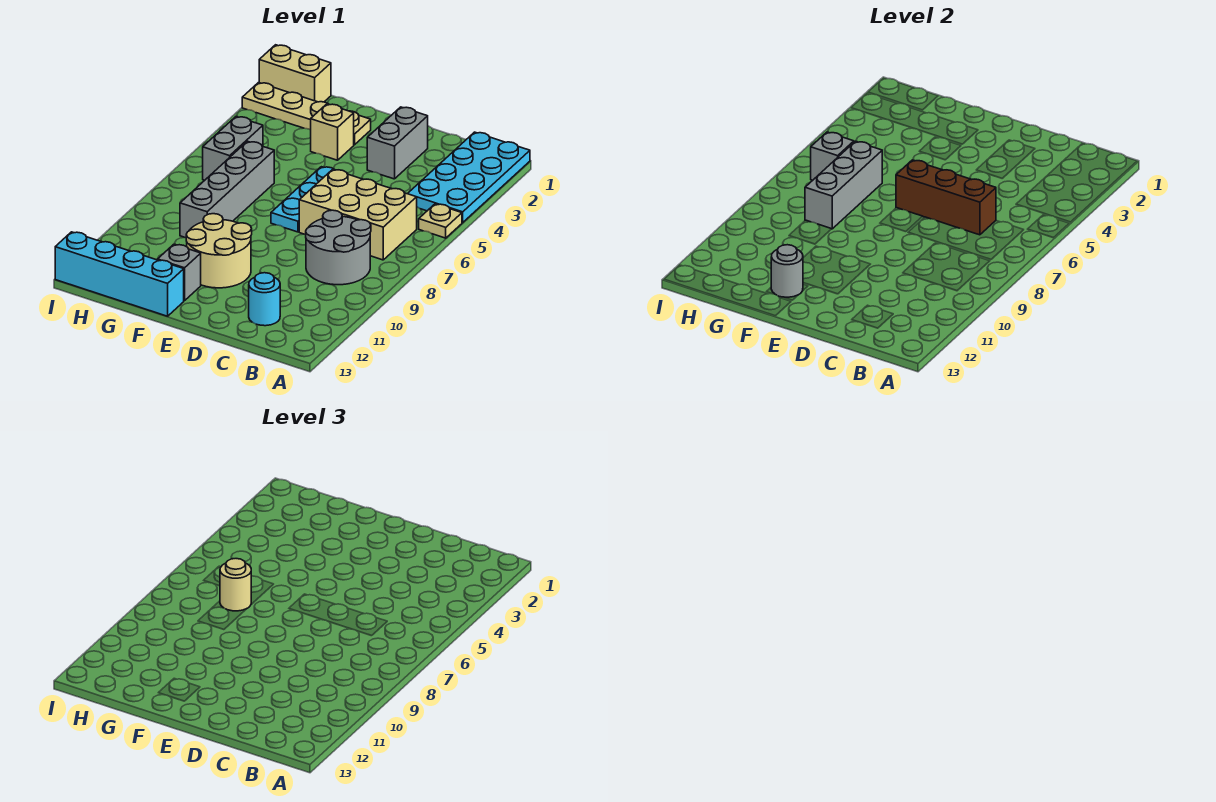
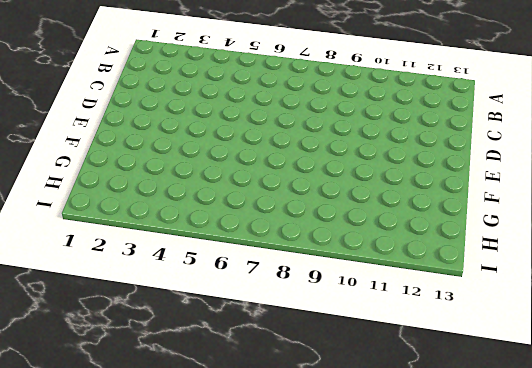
none -> cyan plate A1:B4 level 1
none -> tan plate A5 level 1
none -> tan brick B6:D7 level 1

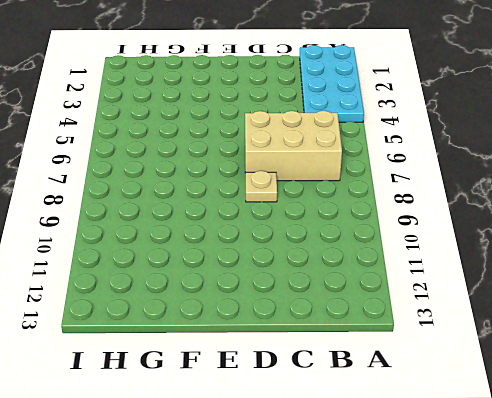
tan plate D8 level 1 -> tan plate A5 level 1
none -> grey round brick B8:C9 level 1
none -> cyan round brick C12 level 1
none -> grey brick D2:D3 level 1

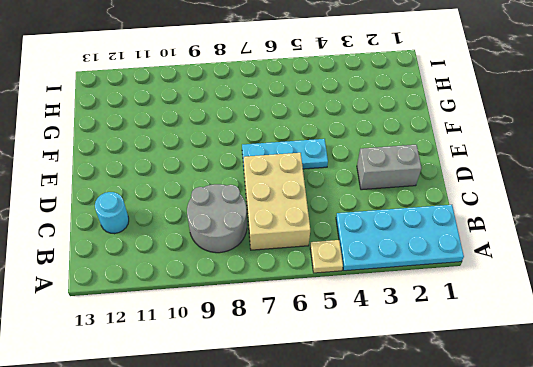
none -> tan round brick E10:F11 level 1
none -> tan plate F2:I2 level 1
none -> tan brick F3 level 1

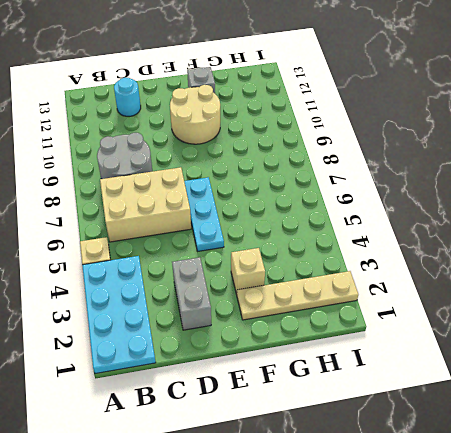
none -> cyan brick F13:I13 level 1
none -> grey brick G6:G9 level 1
none -> tan brick H1:I1 level 1

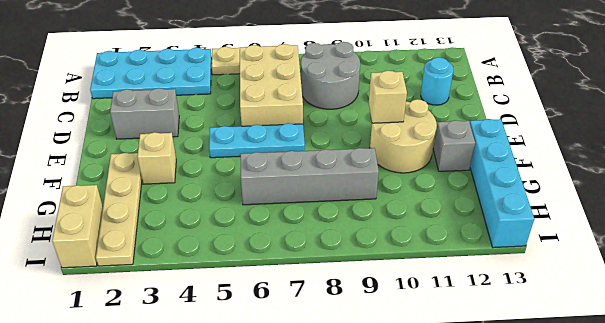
tan brick E10 level 2 -> none
none -> grey brick H5:H6 level 1
none -> brown brick C6:E6 level 2
none -> grey round brick F12 level 2

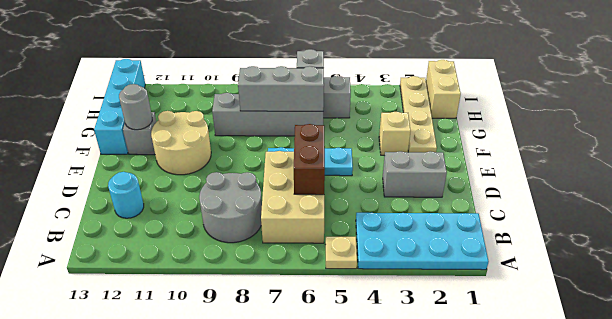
brown brick C6:D6 level 2 -> brown brick C6:E6 level 2
none -> tan round brick G7 level 3

